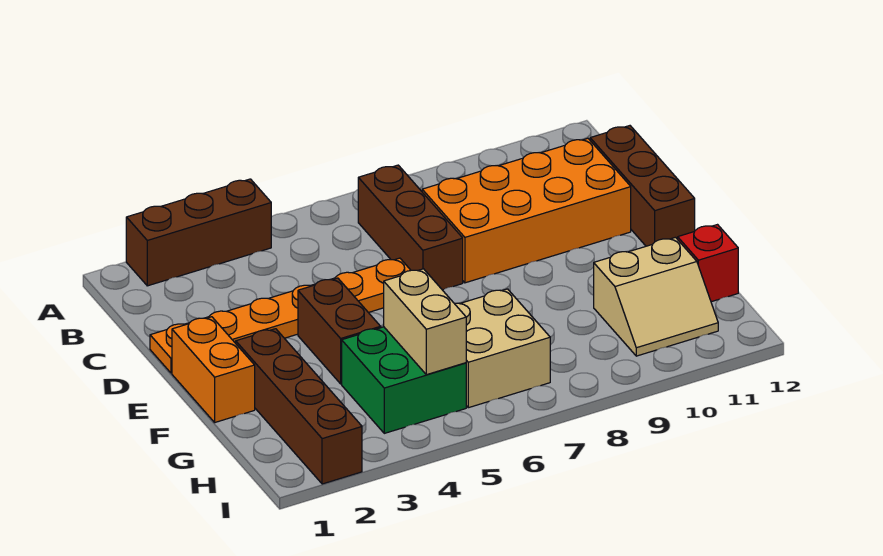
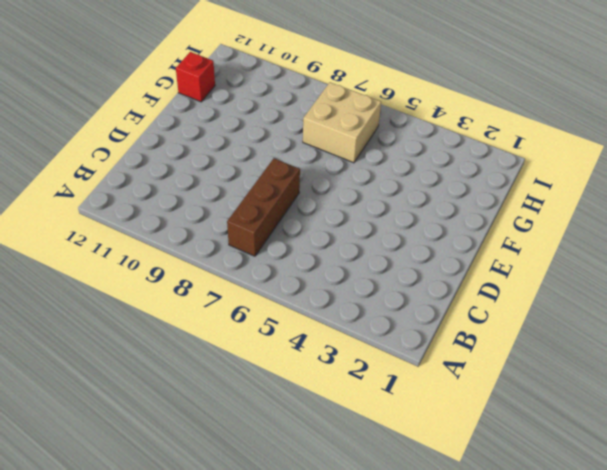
none -> brown brick A2:A4 level 1
none -> orange brick C8:D11 level 1
none -> brown brick C12:E12 level 1

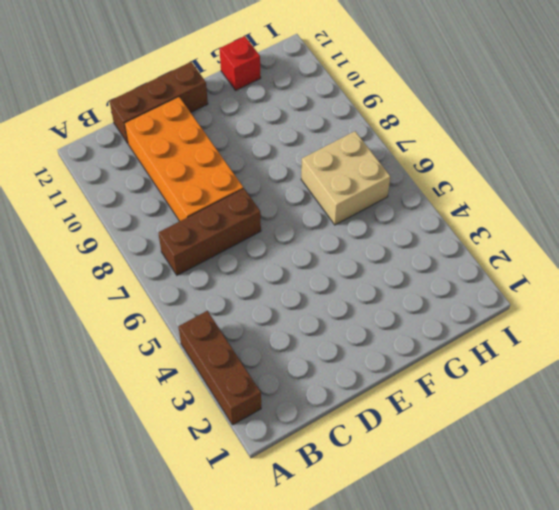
none -> orange plate D1:D6 level 1
none -> orange brick E1:F1 level 1
none -> brown brick E4:F4 level 1

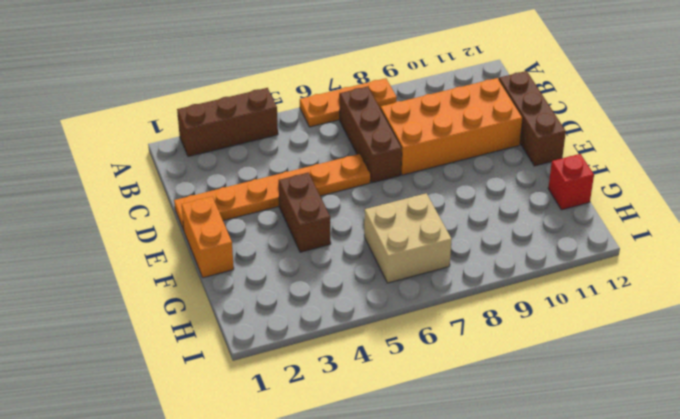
orange plate A6:A8 level 1 -> none
none -> brown brick F2:I2 level 1
none -> green brick G4:H5 level 1
none -> tan slope G10:H11 level 1 top G

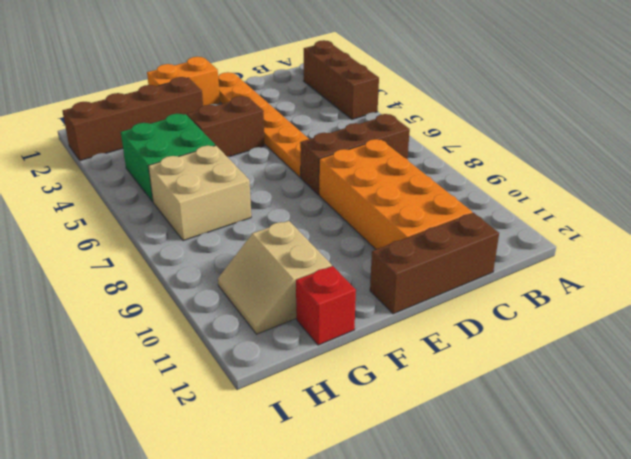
none -> tan brick G5:H5 level 2

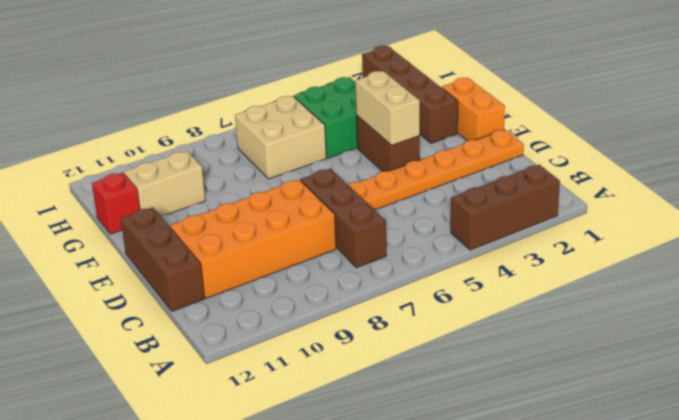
tan brick E4:F4 level 2 -> tan brick G5:H5 level 2

